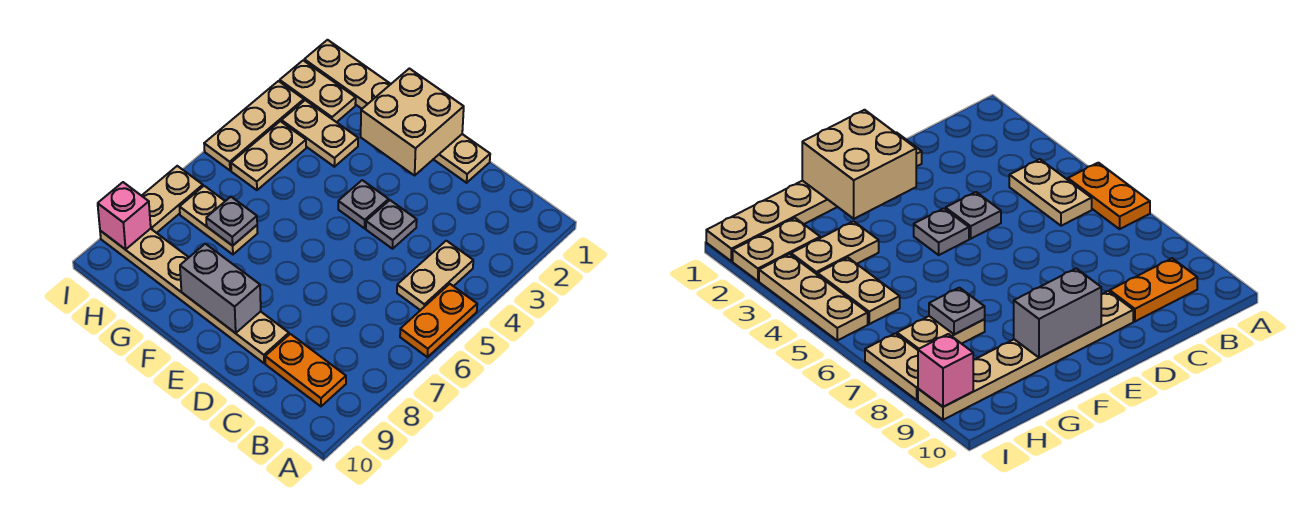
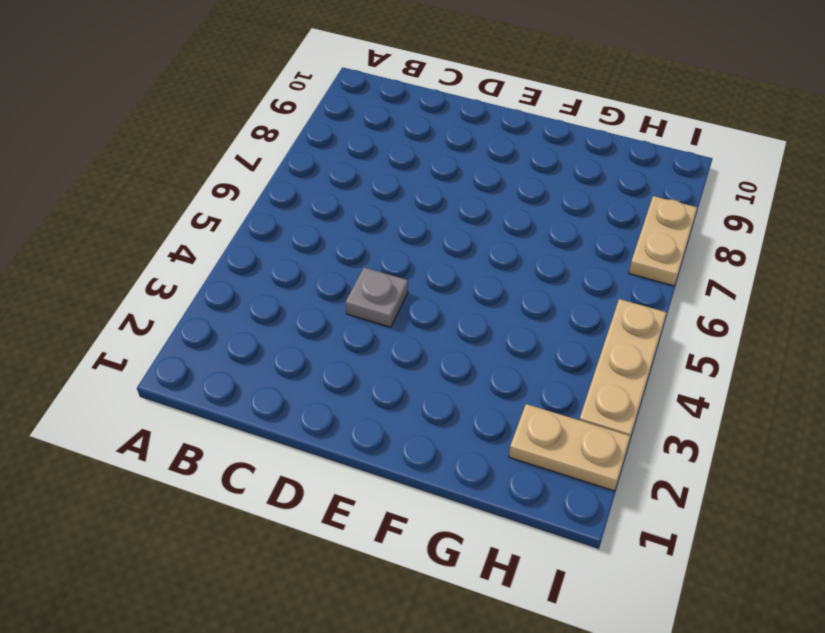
none -> orange plate A5:A6 level 1
none -> tan plate B4:B5 level 1
none -> orange plate B9:C9 level 1

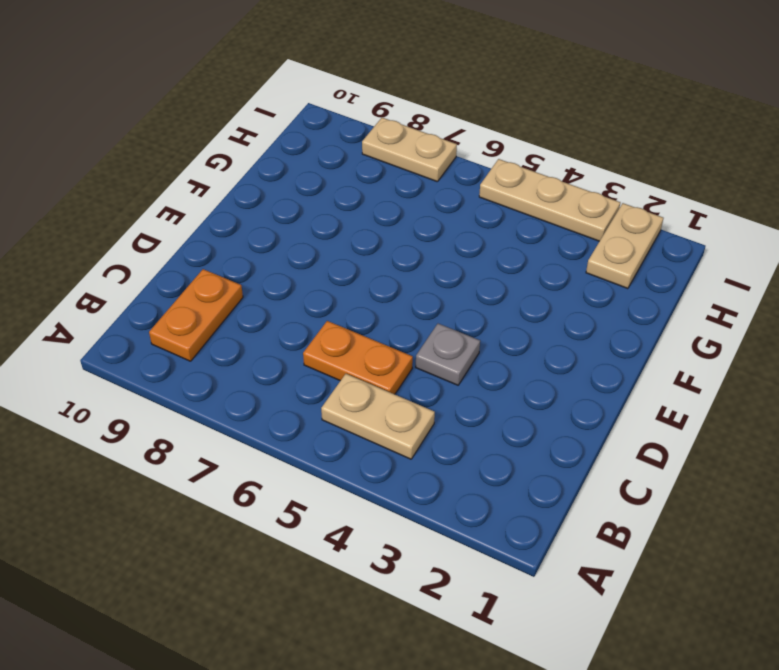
orange plate C5:C6 level 1 -> orange plate A5:A6 level 1
none -> tan plate D1:I1 level 1
none -> tan plate D9:I9 level 1
none -> grey plate E4 level 1

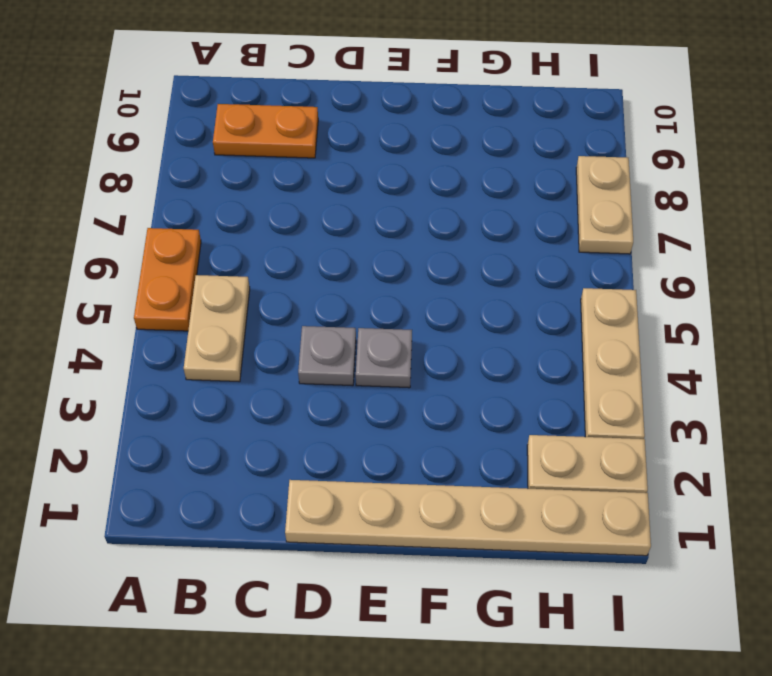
none -> tan plate D9:I9 level 1
none -> tan plate G3:H3 level 1
none -> tan plate G7:H7 level 1

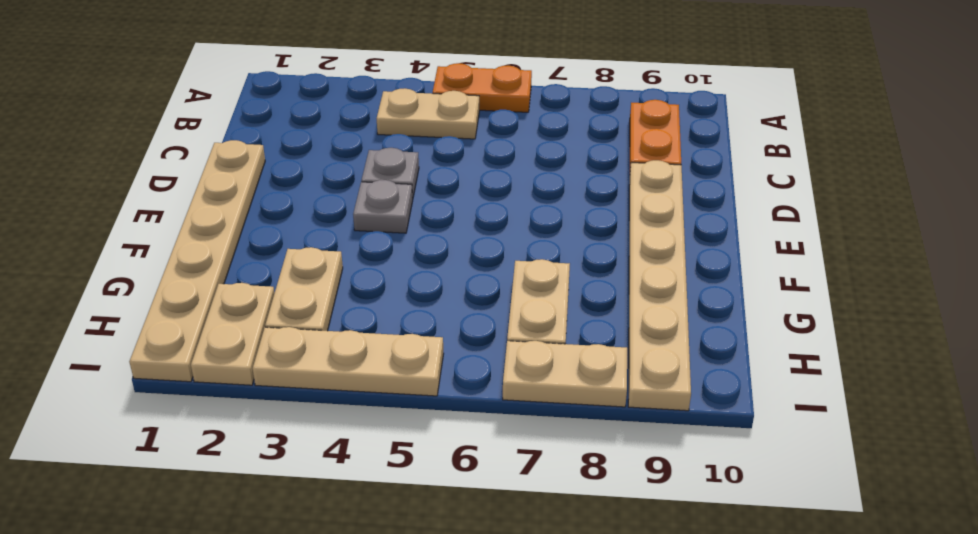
none -> tan plate H4:H5 level 1
none -> tan brick E1:F2 level 2
none -> grey brick E9:F9 level 2

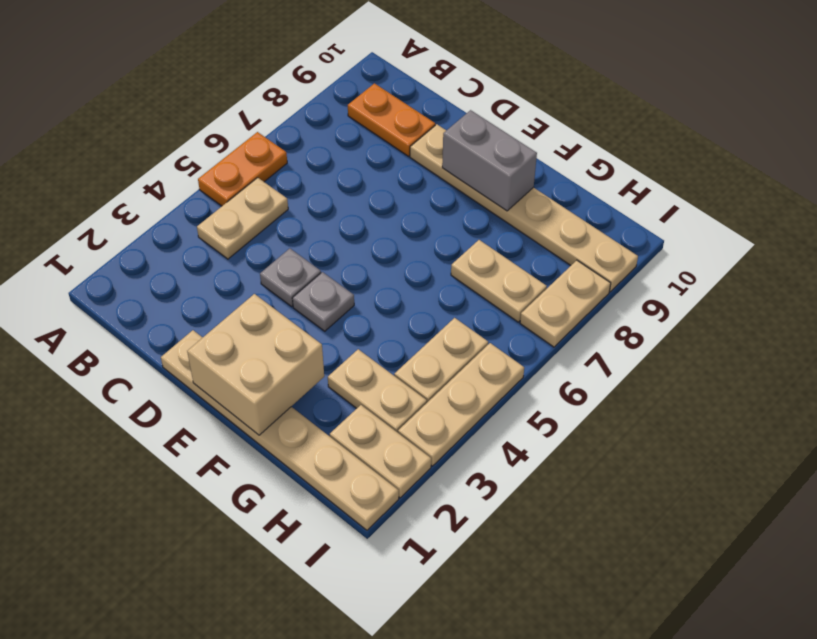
none -> grey plate G7 level 2
none -> pink brick I9 level 2

